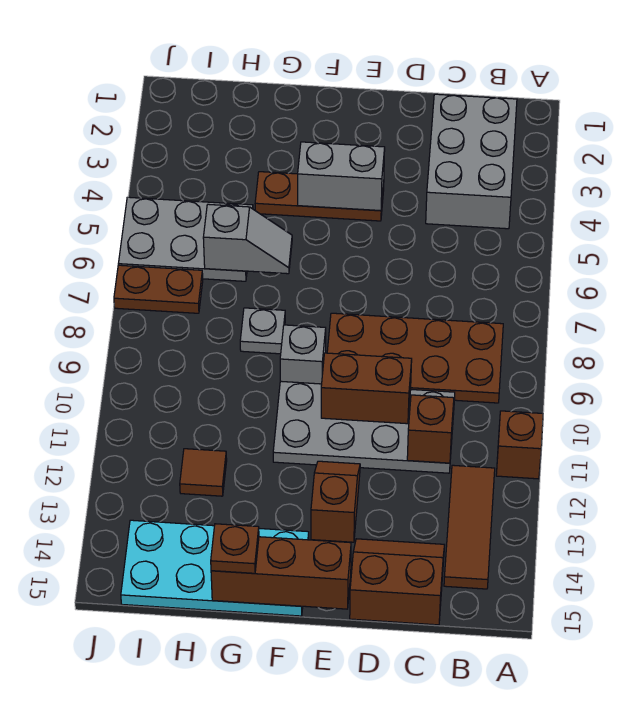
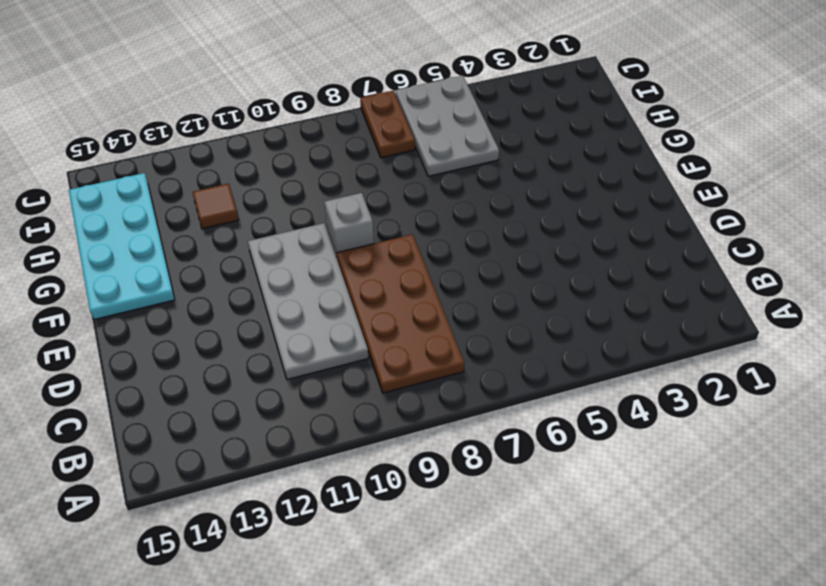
none -> brown brick A11 level 1
none -> grey brick B2:C4 level 1
none -> brown tile B12:B14 level 1

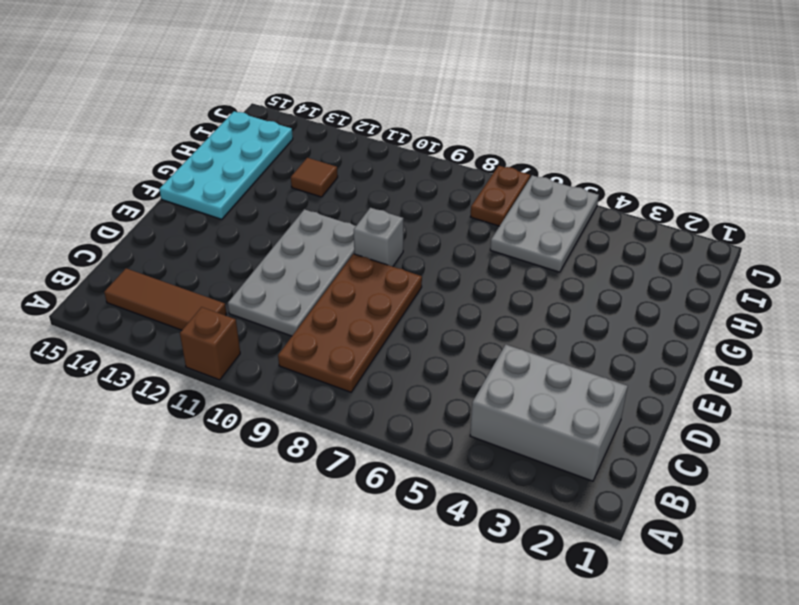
none -> brown slope C14:D15 level 1 top 15
none -> brown plate E4:G4 level 1
none -> brown slope E12:E13 level 1 top 13

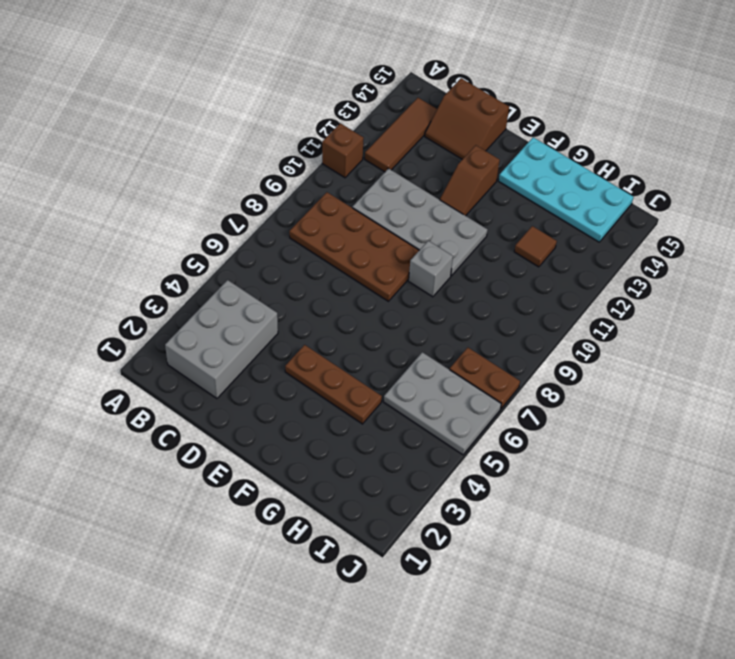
none -> grey plate G8 level 1
none -> brown brick C11 level 2
none -> brown brick D10:E10 level 2

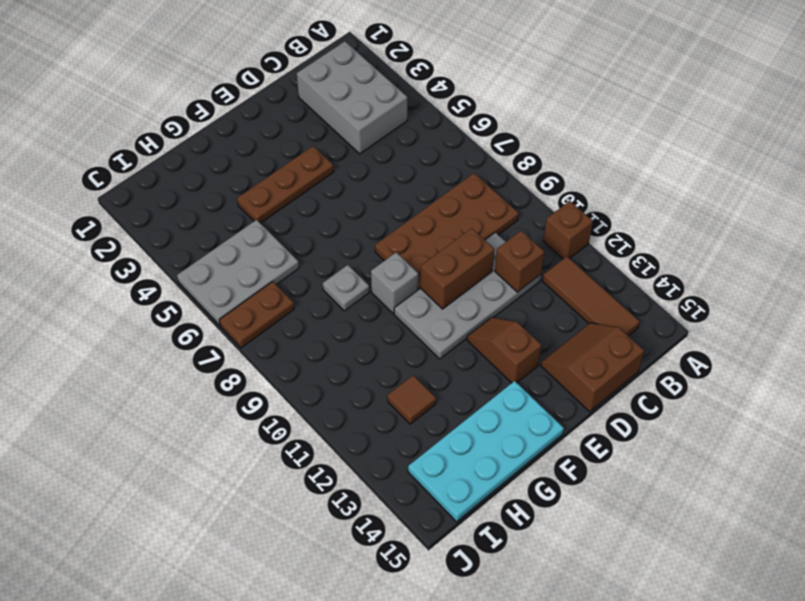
none -> grey brick E4:F4 level 2
none -> brown brick E15:G15 level 2
none -> grey slope G6:H6 level 2 top H

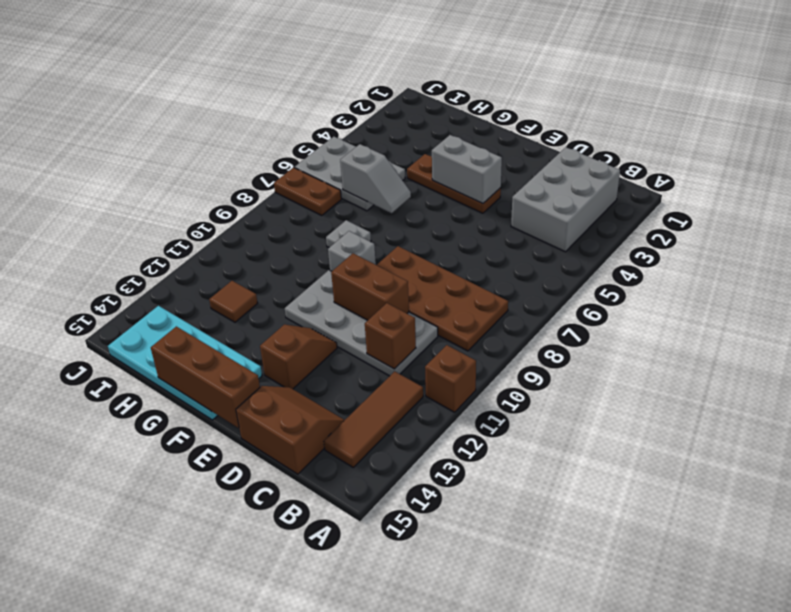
none -> brown plate G15 level 3

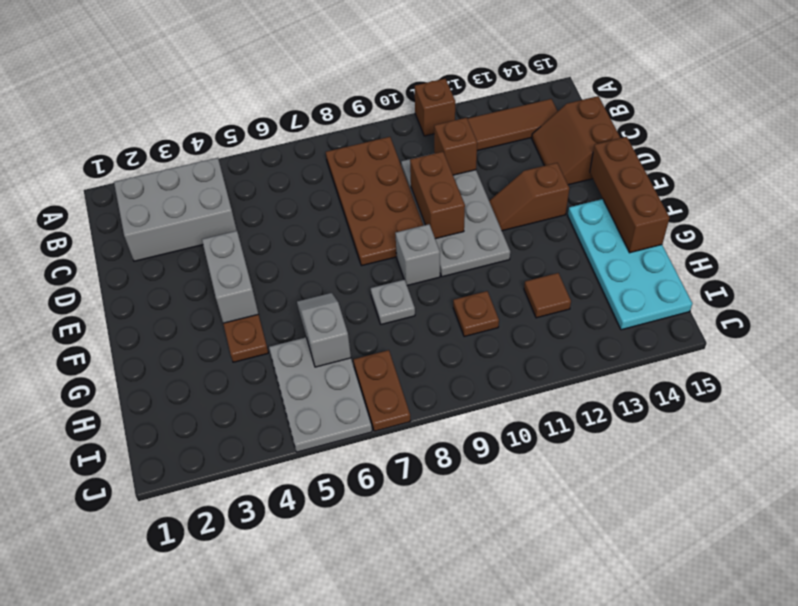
brown plate H10 level 1 -> brown plate G15 level 3

